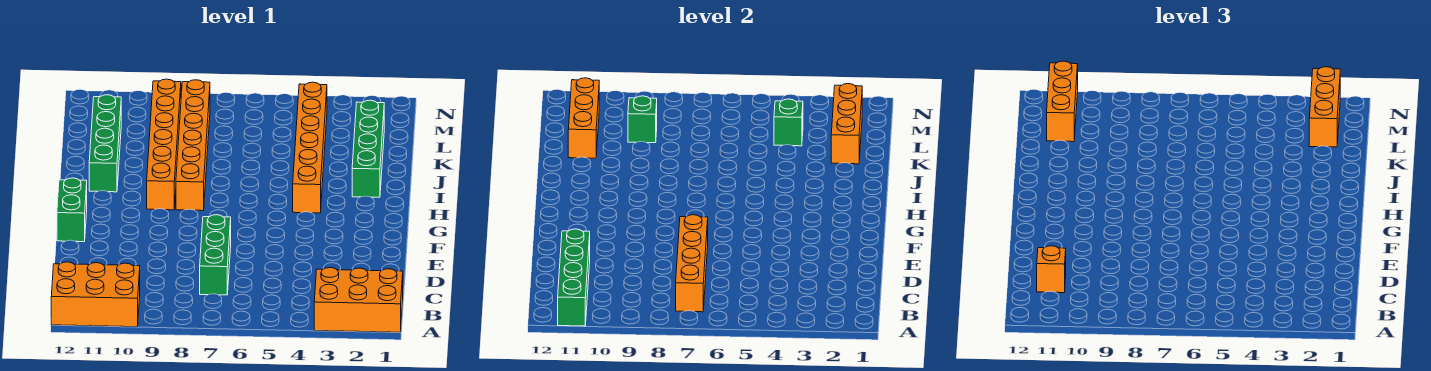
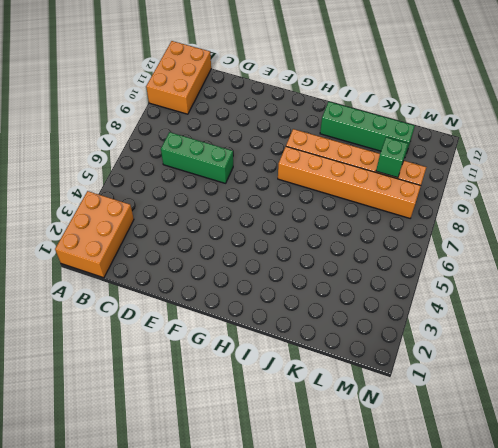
none -> green brick F12:G12 level 1
none -> orange brick H4:M4 level 1
none -> green brick I2:L2 level 1

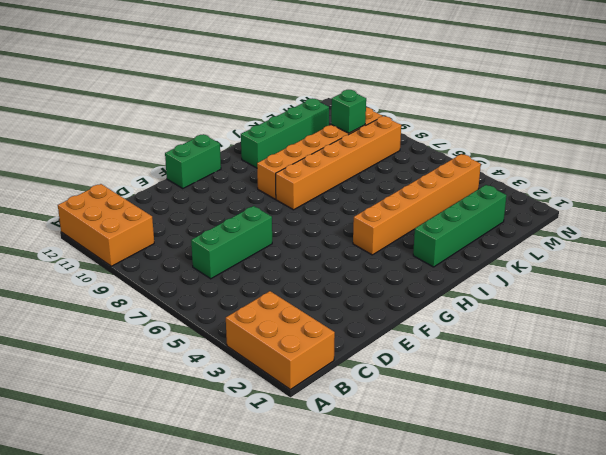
none -> green brick A11:D11 level 2
none -> orange brick B7:E7 level 2
none -> orange brick K2:M2 level 2

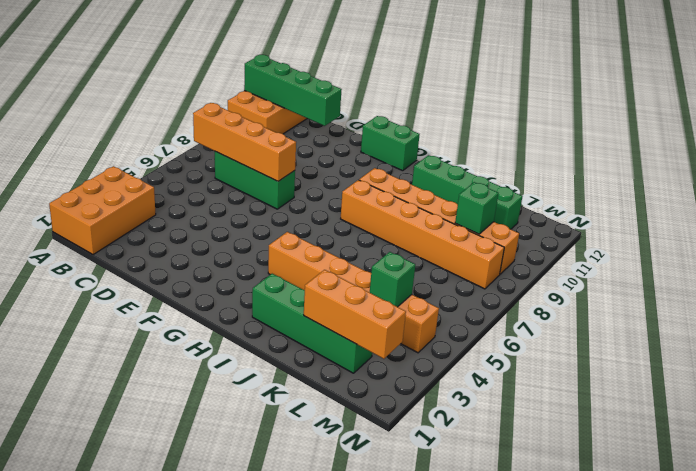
none -> orange brick K11:M11 level 2
none -> orange brick C11 level 3
none -> orange brick L2:N2 level 3

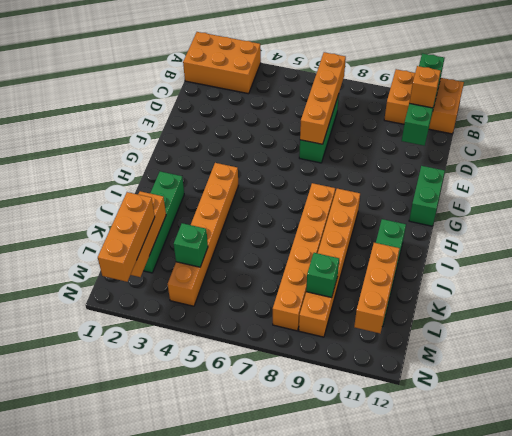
none -> orange brick L11:N11 level 3

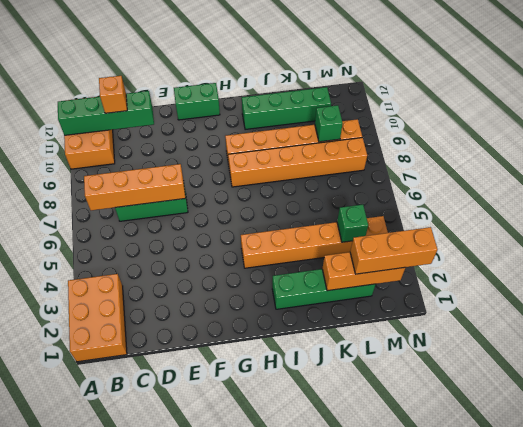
none -> orange brick K11:M11 level 2
none -> orange brick L11:N11 level 3

